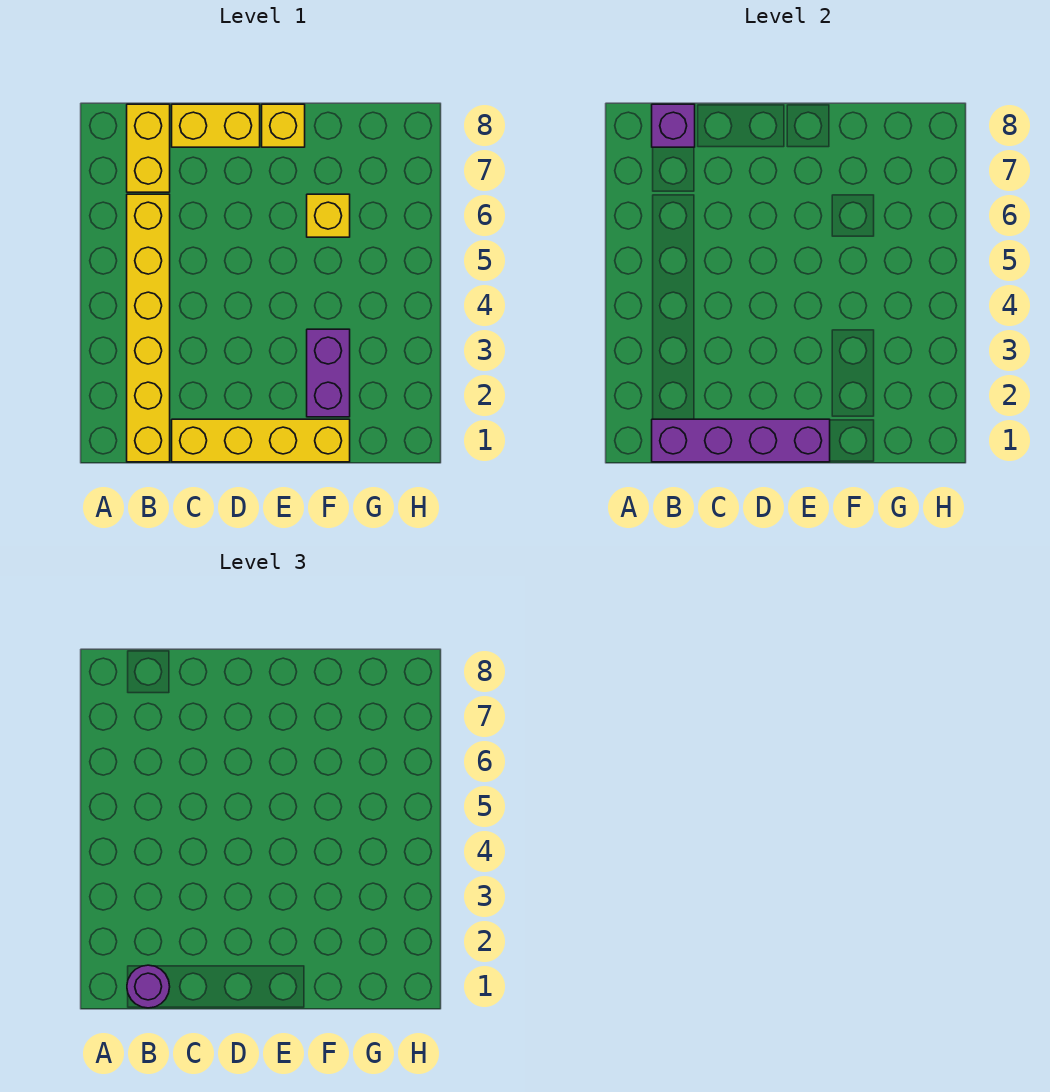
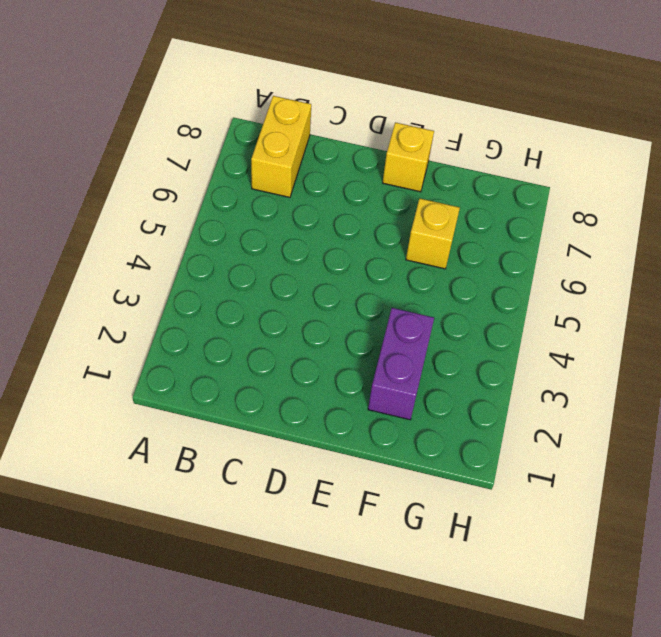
none -> yellow brick B1:B6 level 1
none -> yellow brick C1:F1 level 1

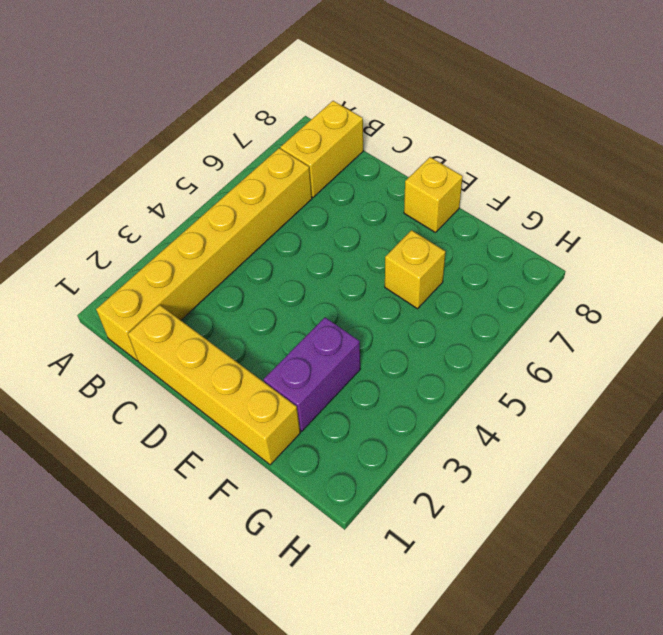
none -> yellow brick C8:D8 level 1
none -> purple brick B1:E1 level 2

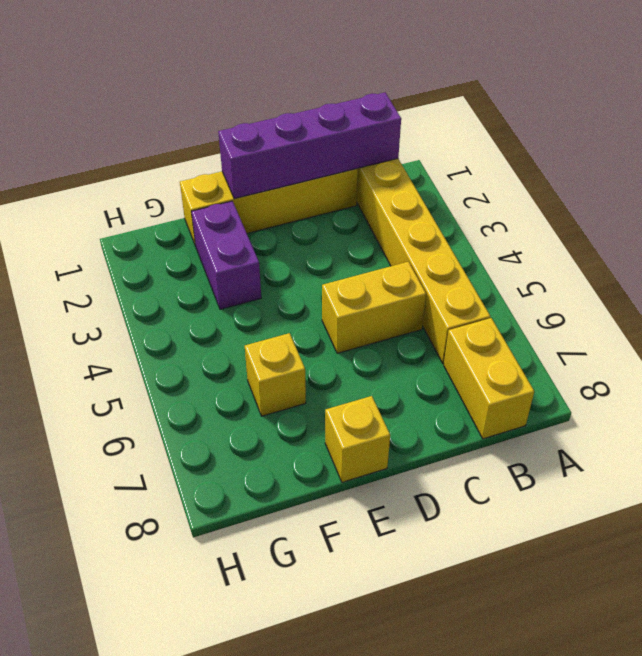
yellow brick C5:D5 level 1 -> yellow brick C8:D8 level 1
none -> purple brick B8 level 2
none -> purple round brick B1 level 3

